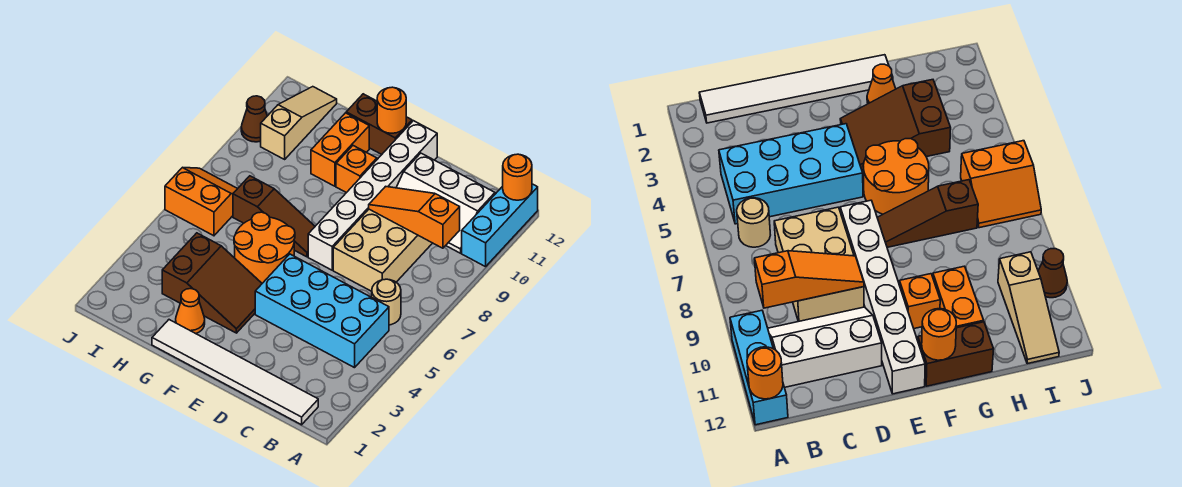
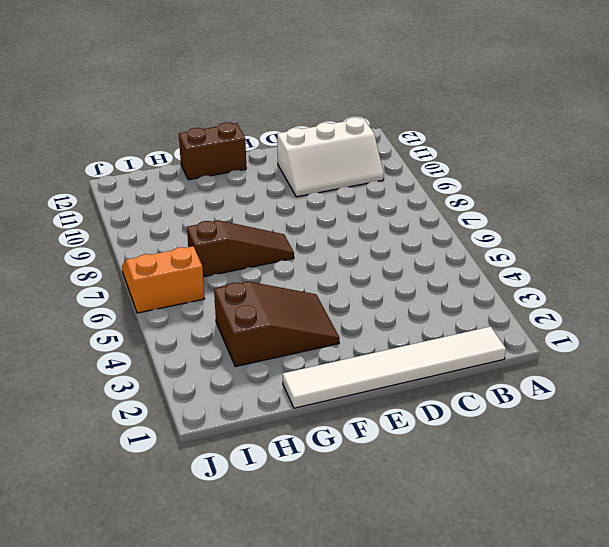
none -> cyan brick A10:A12 level 1
none -> cyan brick B4:E5 level 1
none -> tan round brick B6 level 1

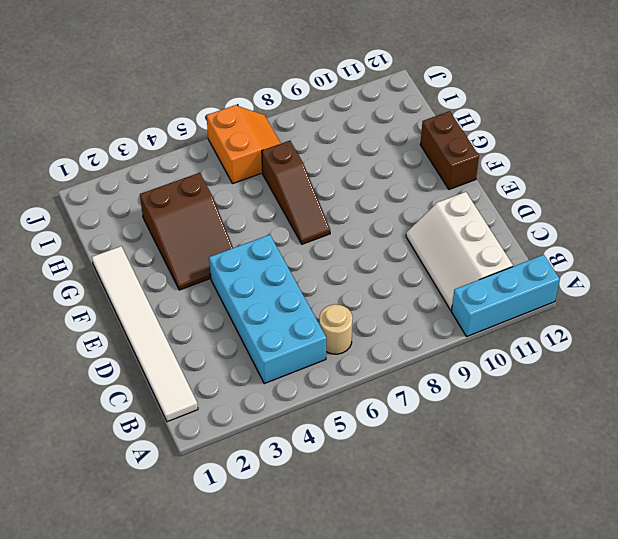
none -> tan brick C7:D9 level 1
none -> white brick E7:E12 level 1
none -> orange round brick F5:G6 level 1

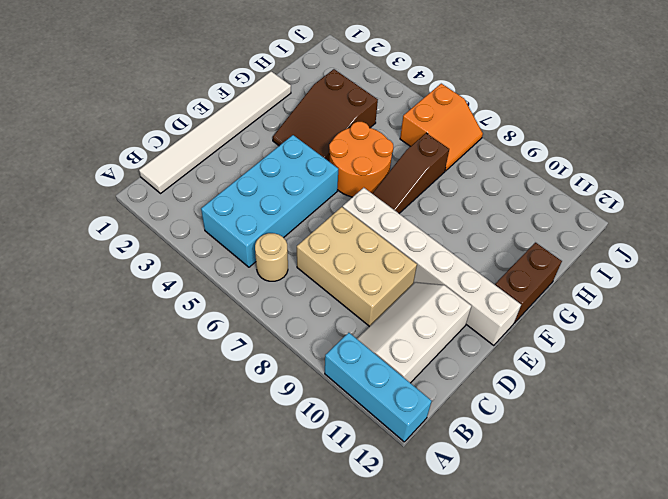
none -> orange brick F10 level 1
none -> orange cone G2 level 1
none -> orange brick G10:G11 level 1

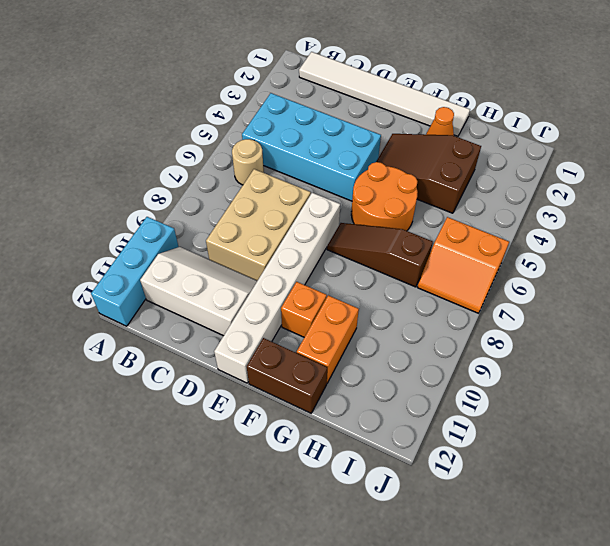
none -> tan slope I10:I12 level 1 top 10
none -> brown cone J10 level 1
none -> orange round brick A12 level 2

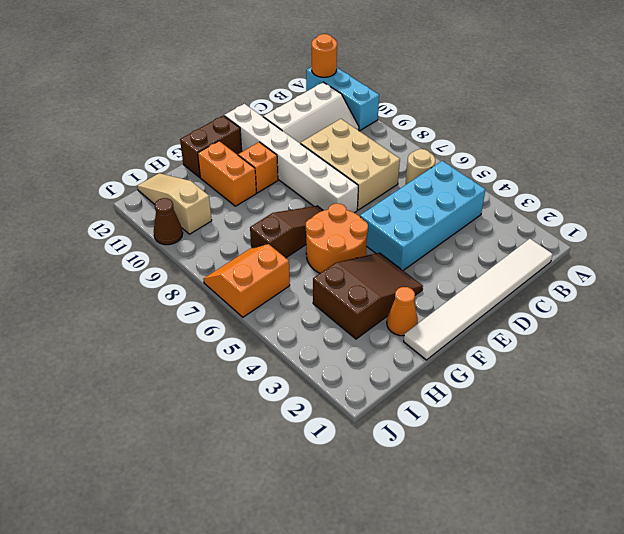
none -> orange slope B9:D9 level 2 top B
none -> orange round brick F12 level 2

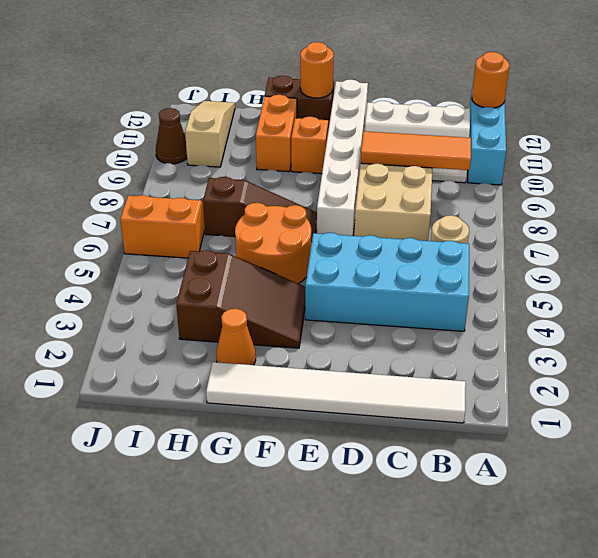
orange tile B9:D9 level 2 -> orange slope B9:D9 level 2 top B

